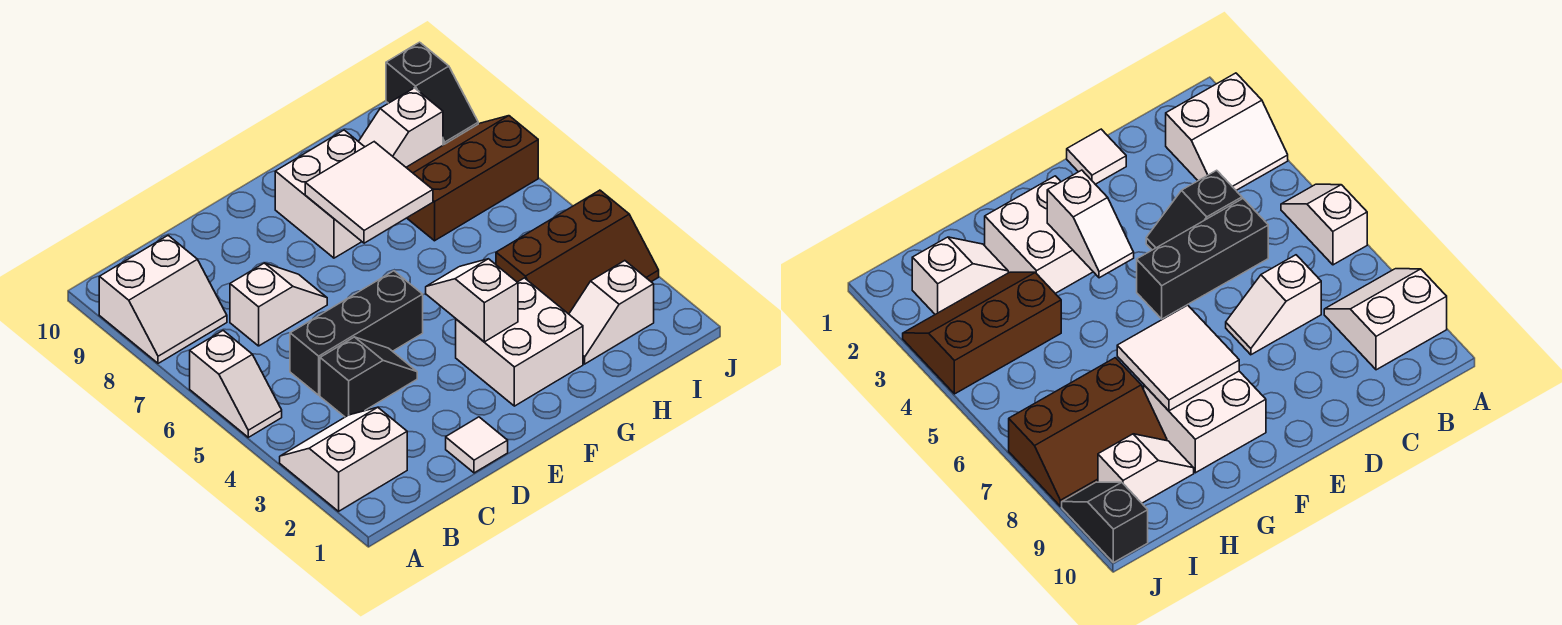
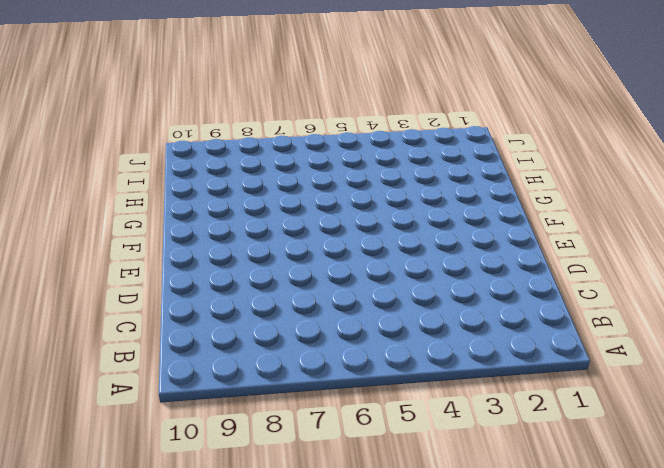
none -> white slope A2:B3 level 1 top 2
none -> white slope A5:A6 level 1 top 6
none -> white slope A8:B9 level 1 top 9

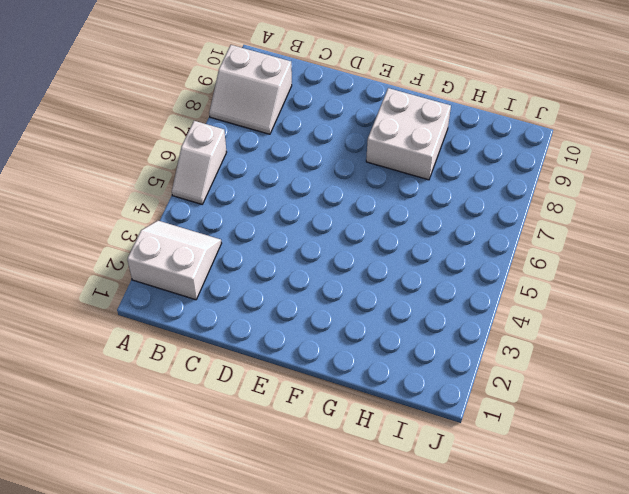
none -> black slope C4:D4 level 1 top C
none -> black brick C5:E5 level 1
none -> white slope C7:D7 level 1 top C

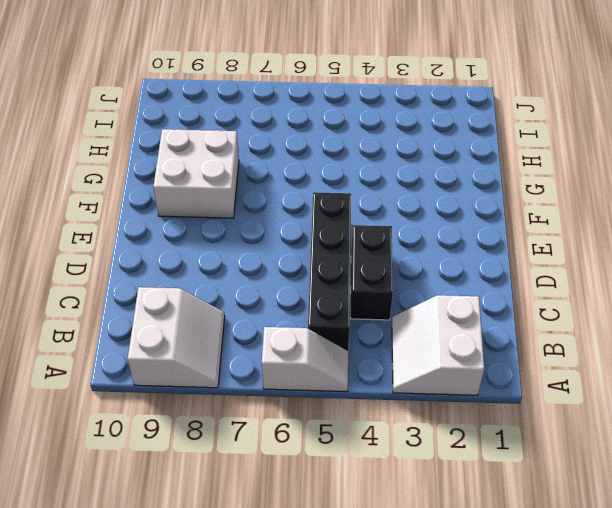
black brick B5:E5 level 1 -> black brick C5:E5 level 1
black brick C4:D4 level 1 -> black slope C4:D4 level 1 top C
none -> white slope C7:D7 level 1 top C
none -> white tile D1 level 1
none -> white brick F2:G3 level 1

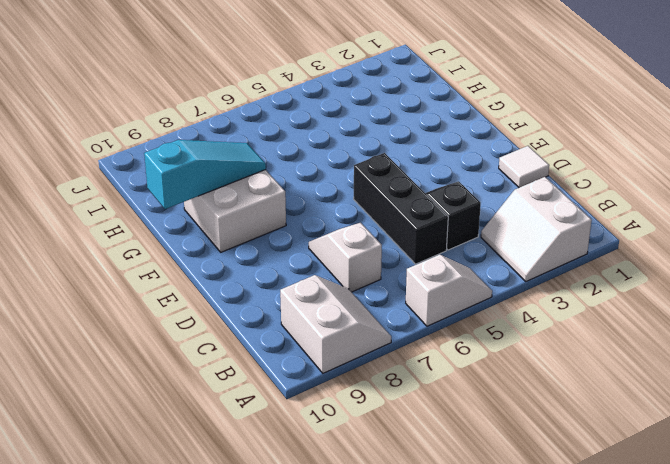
cyan slope G8:G10 level 2 top 10 -> white tile F7:G8 level 2
none -> white brick F2:G3 level 1
none -> white slope H2:I2 level 1 top I
none -> brown slope H3:J4 level 1 top 4

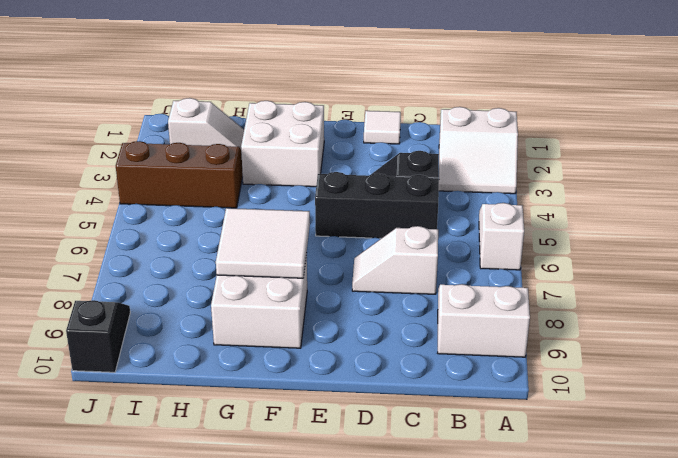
none -> brown slope H7:J8 level 1 top 7
none -> white slope H9:I9 level 1 top I
none -> white slope F3:F4 level 2 top 3

